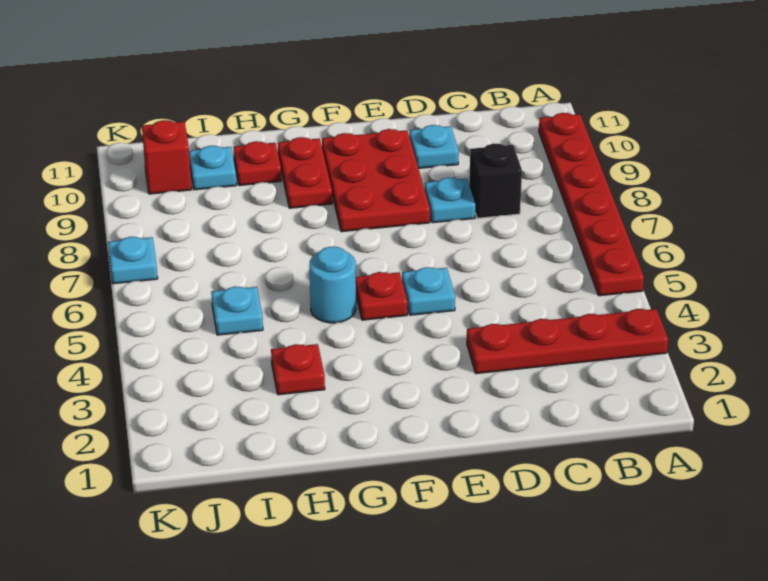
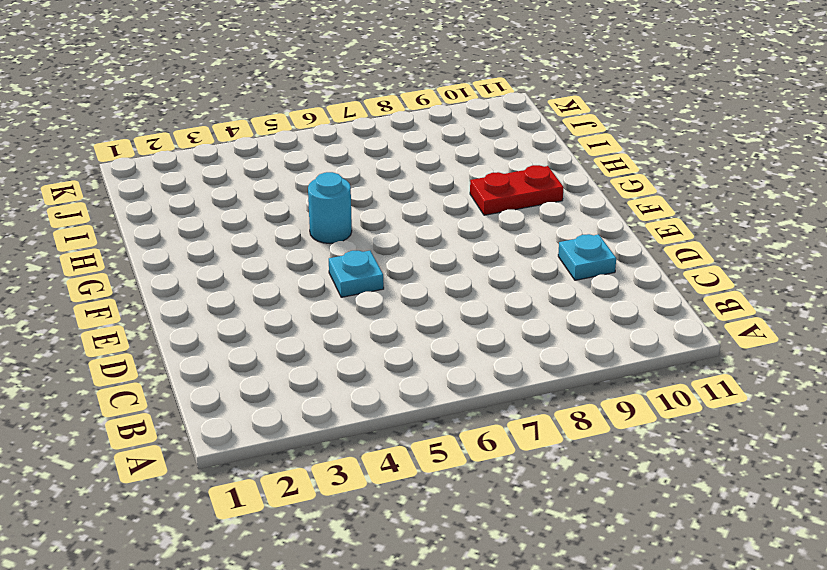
none -> red plate A3:D3 level 1
none -> red plate A5:A10 level 1
none -> black brick C8 level 1

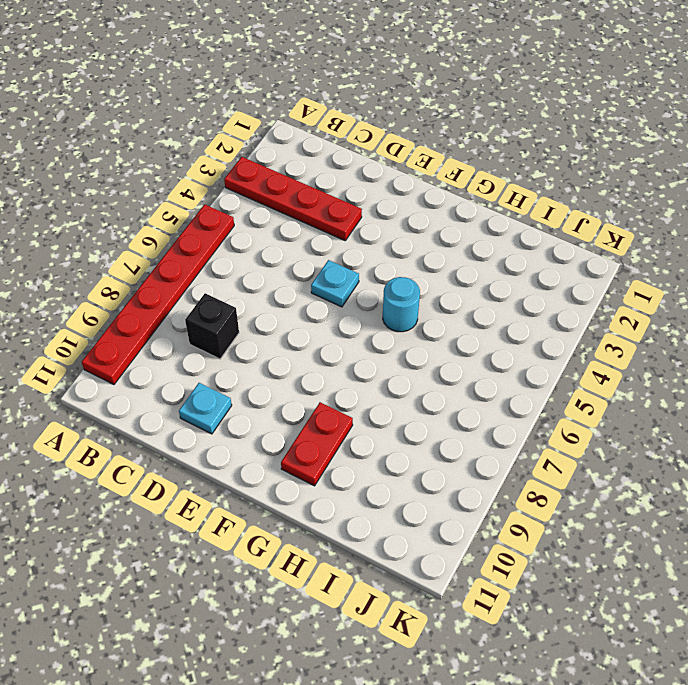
none -> cyan plate D8 level 1
none -> red plate E8:F10 level 1
none -> red plate F5 level 1

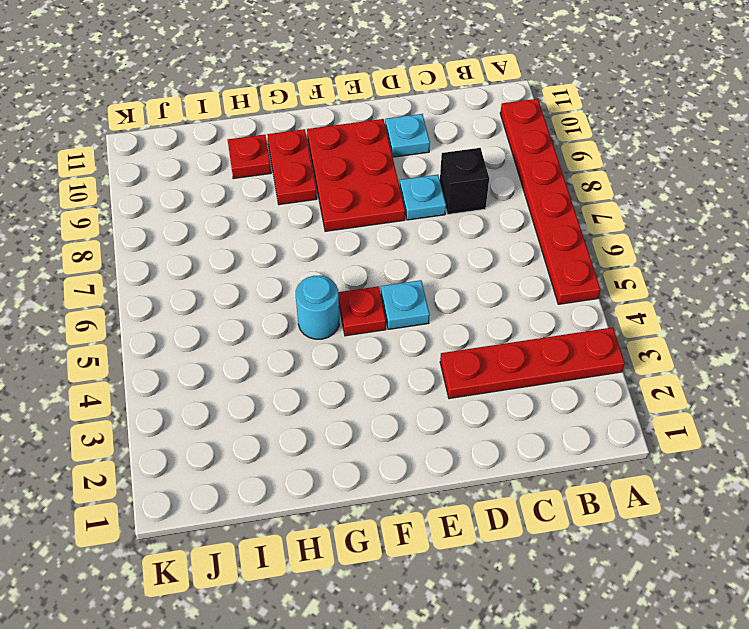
none -> red plate H3 level 1
none -> cyan plate I5 level 1
none -> cyan plate I10 level 1

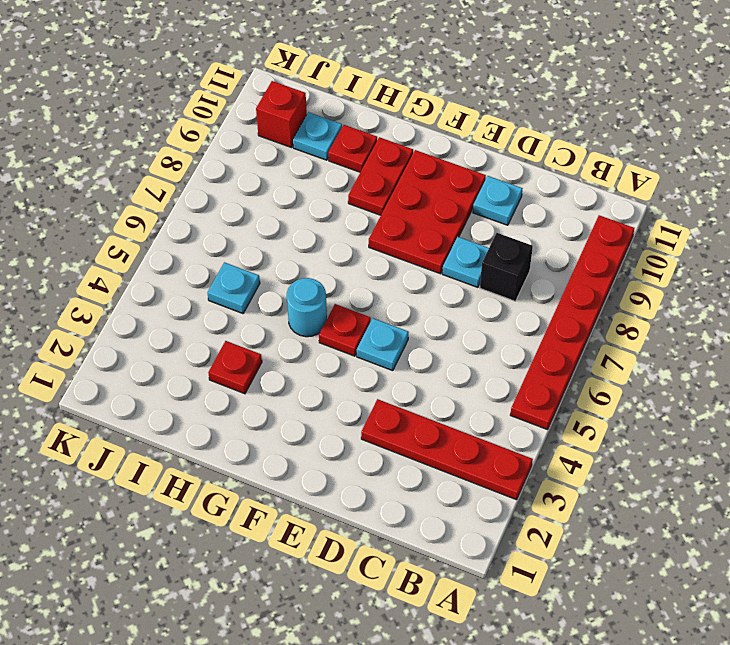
none -> cyan plate K7 level 1

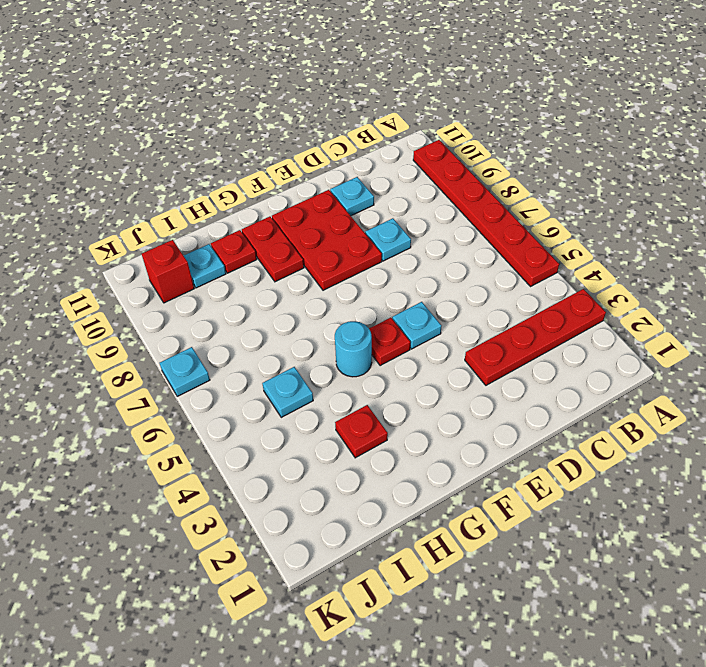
none -> black brick C8 level 1

